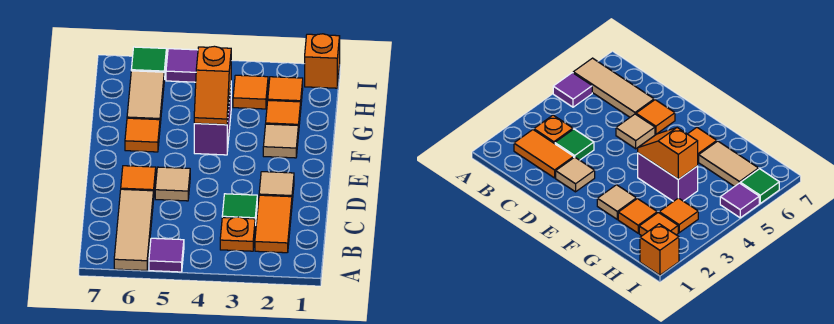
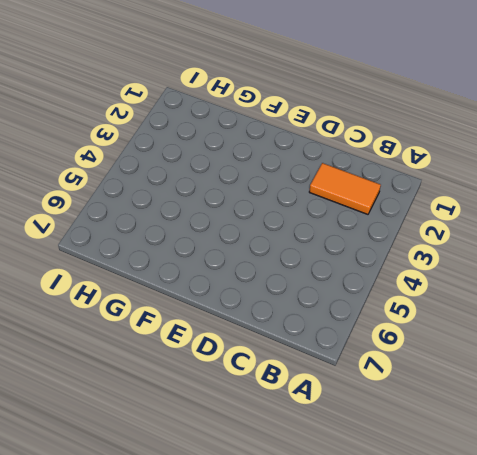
none -> purple tile A5 level 1
none -> tan tile A6:C6 level 1
none -> orange plate B3 level 1

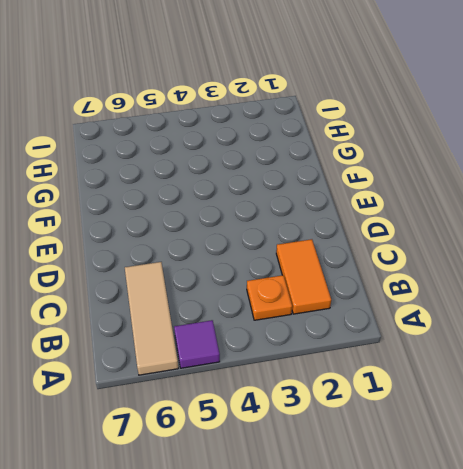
none -> green tile C3 level 1
none -> tan tile D2 level 1
none -> tan tile D5 level 1

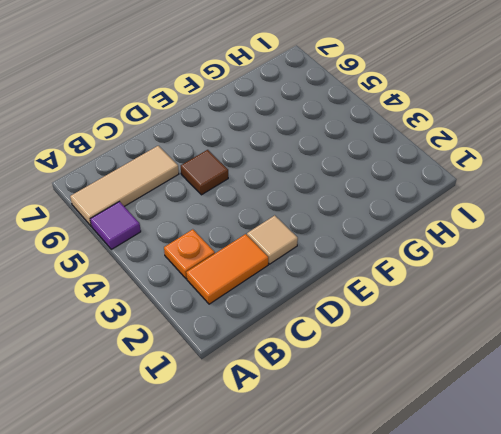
brown tile D5 level 1 -> tan tile D5 level 1
none -> green tile C3 level 1
none -> orange tile D6 level 1
none -> tan tile F2 level 1

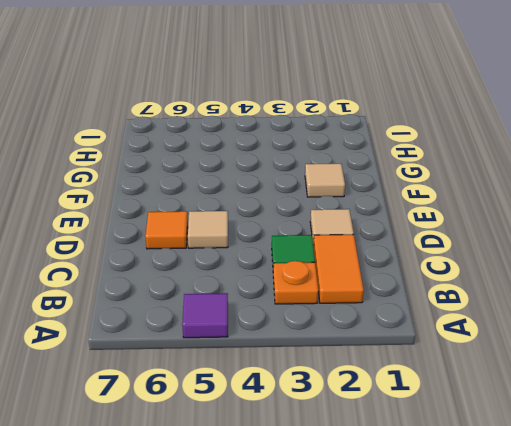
none -> tan tile A6:C6 level 1
none -> purple brick F4:G4 level 1
none -> orange tile F6 level 1

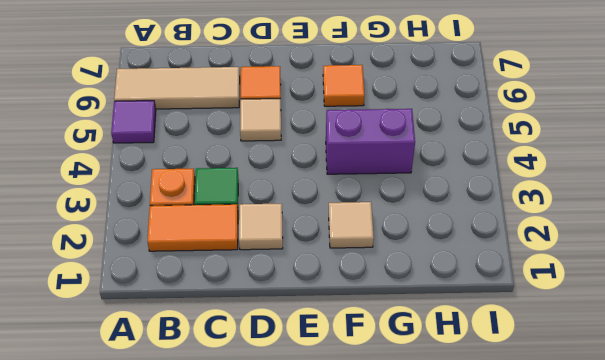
none -> orange tile G2 level 1
none -> tan tile G6:H6 level 1
none -> orange tile H2 level 1

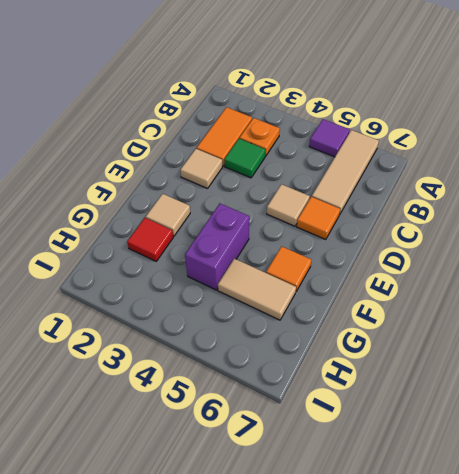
red tile G2 level 1 -> orange tile G2 level 1
tan tile G5:G6 level 1 -> tan tile G6:H6 level 1
none -> orange tile H2 level 1
none -> orange tile H3 level 1
none -> orange brick I1 level 1

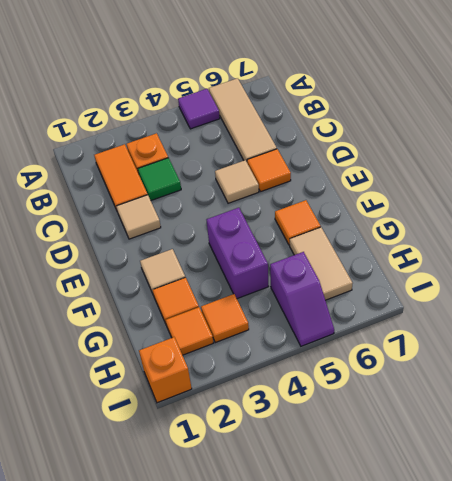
purple slope H5:I5 level 1 top H -> purple tile I5 level 1
none -> green tile I6 level 1
none -> orange slope F4:G4 level 2 top G

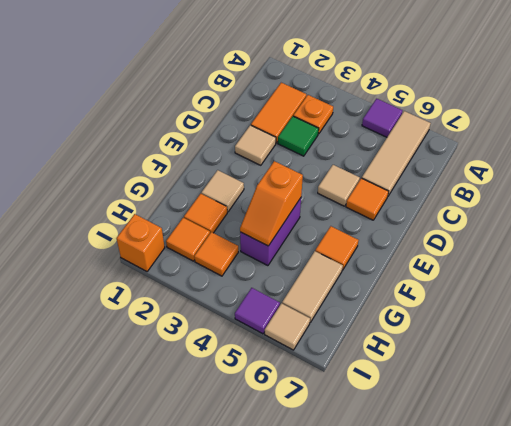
orange slope F4:G4 level 2 top F -> orange slope F4:G4 level 2 top G
tan tile I6 level 1 -> green tile I6 level 1

